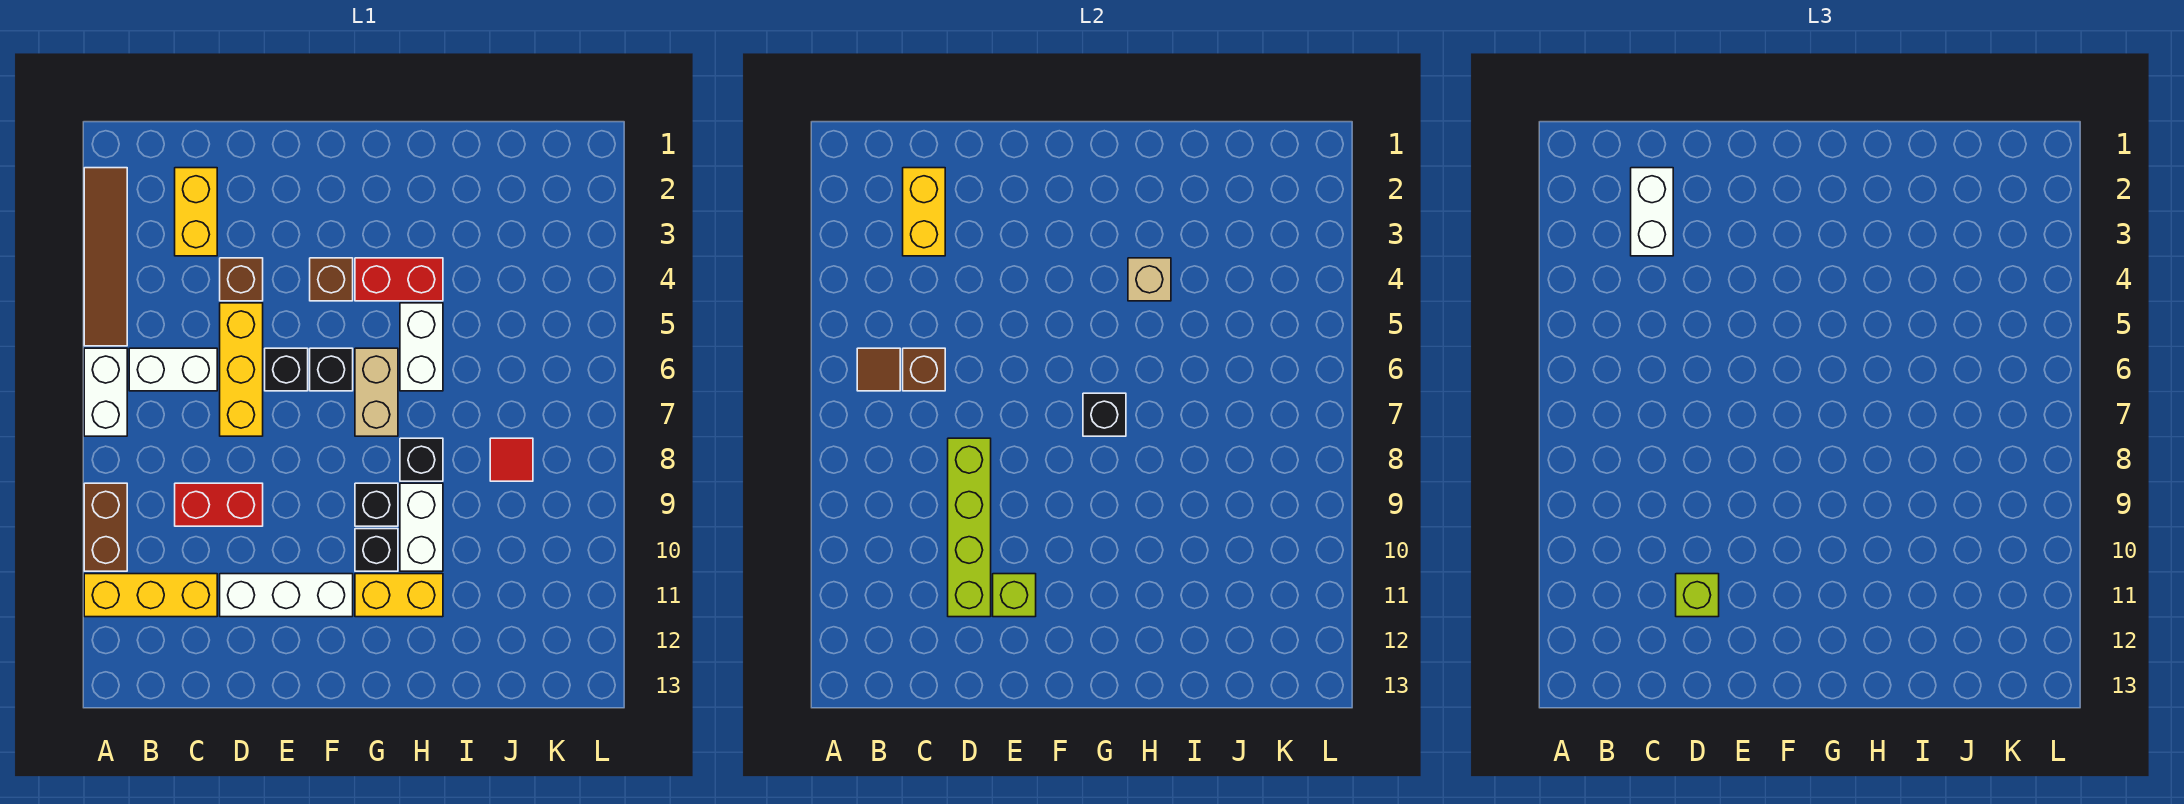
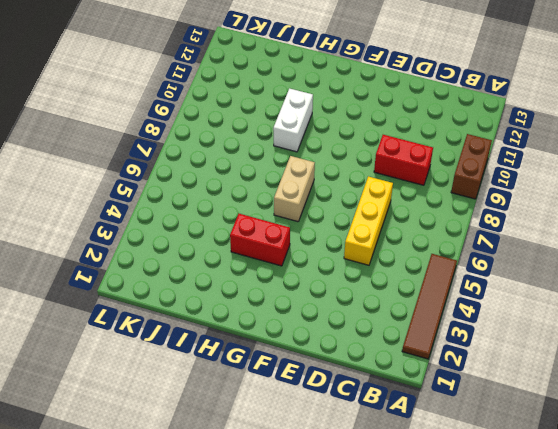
none -> white brick A6:A7 level 1
none -> yellow brick A11:C11 level 1
none -> white brick B6:C6 level 1
none -> yellow brick C2:C3 level 1

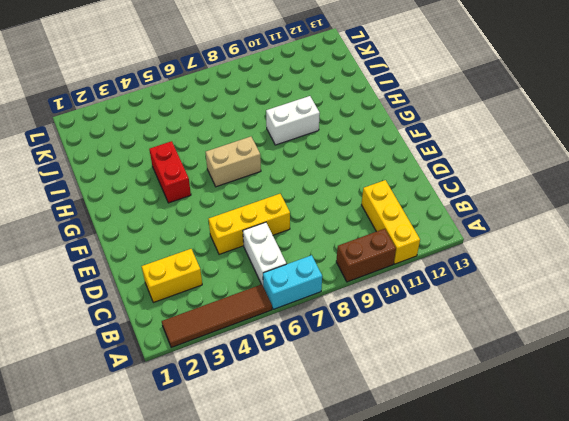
cyan brick A6:A7 level 1 -> white brick A6:A7 level 1
none -> red brick C9:D9 level 1
none -> brown brick D4 level 1
none -> white brick D11:F11 level 1
none -> black brick E6 level 1

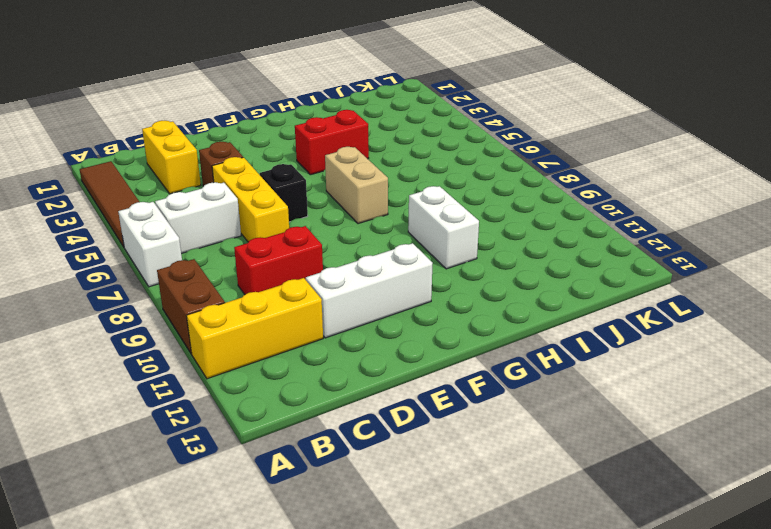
none -> brown brick F4 level 1
none -> black brick F6 level 1
none -> black brick G9 level 1
none -> black brick G10 level 1

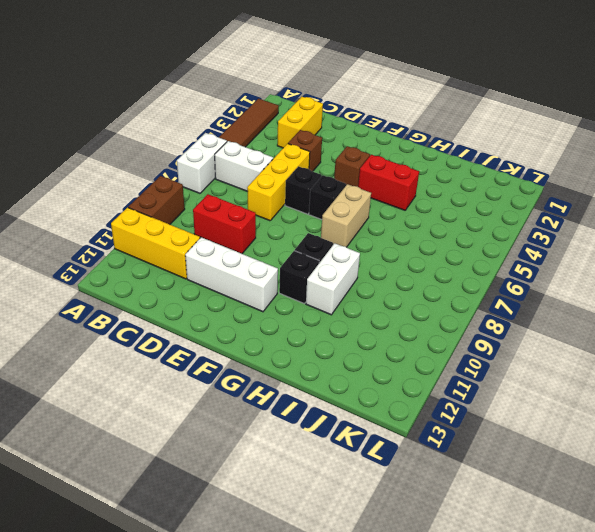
none -> yellow brick G11:H11 level 1
none -> white brick H5:H6 level 1
none -> black brick H8 level 1
none -> red tile J8 level 1

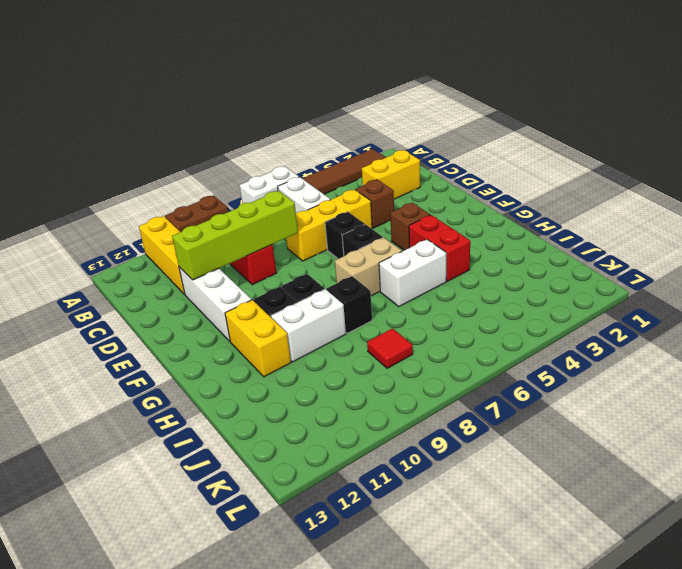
none -> brown tile B6 level 2
none -> yellow brick C2:C3 level 2
none -> brown brick C6 level 2
none -> lime brick E11 level 2

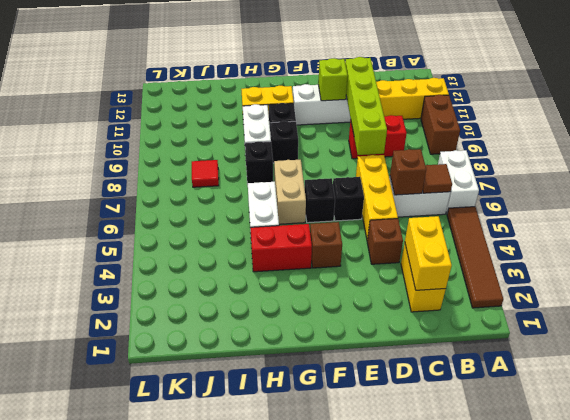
none -> black brick G7 level 2
none -> tan brick H4 level 2
none -> white brick C2:C3 level 3
none -> lime brick D11 level 3

